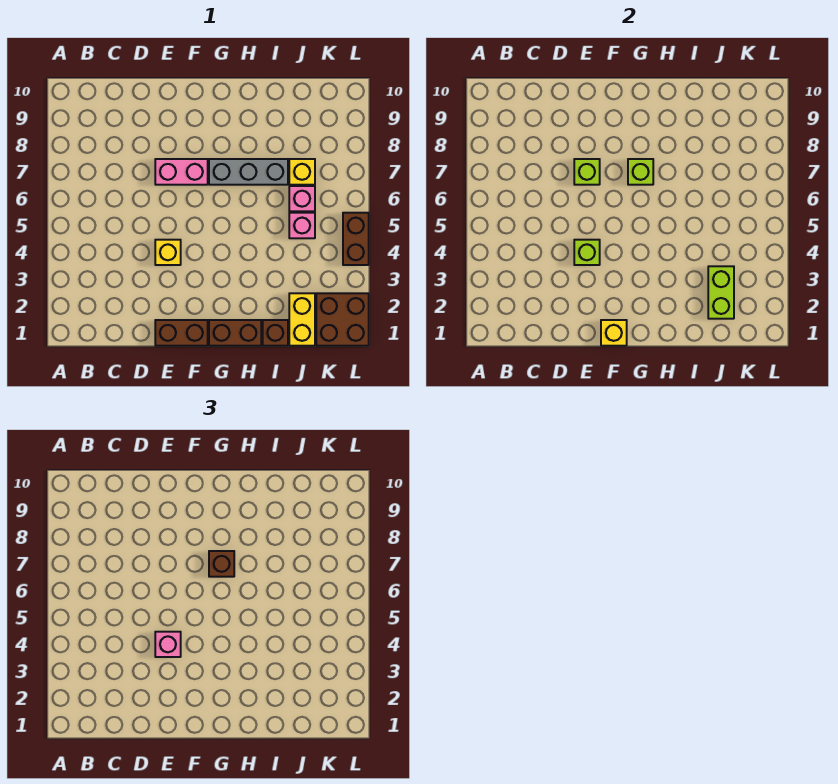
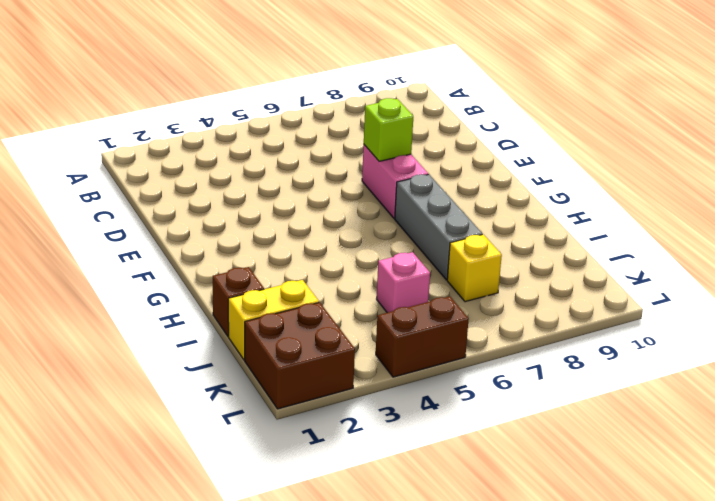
none -> brown brick E1:F1 level 1
none -> yellow brick E4 level 1
none -> brown brick G1:H1 level 1

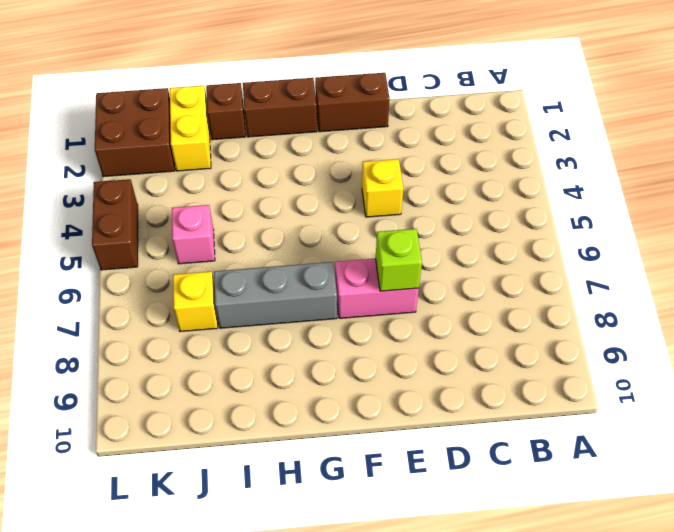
none -> pink brick J6 level 1
none -> lime brick E4 level 2
none -> yellow brick F1 level 2

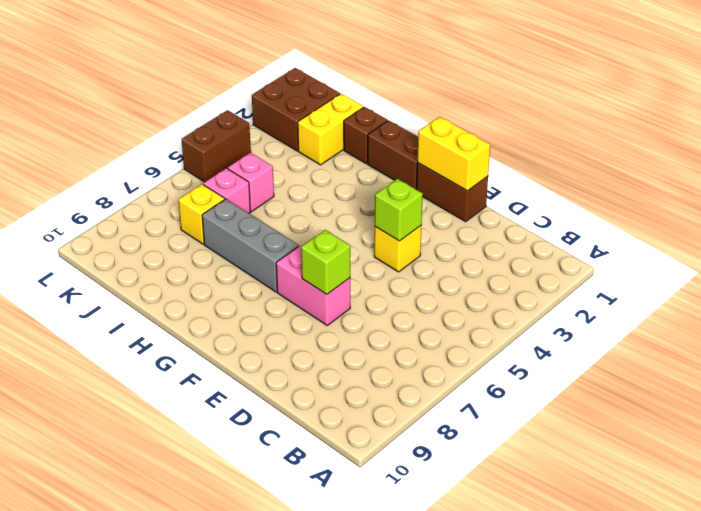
yellow brick E1:F1 level 2 -> yellow brick F1 level 2
none -> lime brick G7 level 2
none -> lime brick J2:J3 level 2
none -> pink brick E4 level 3

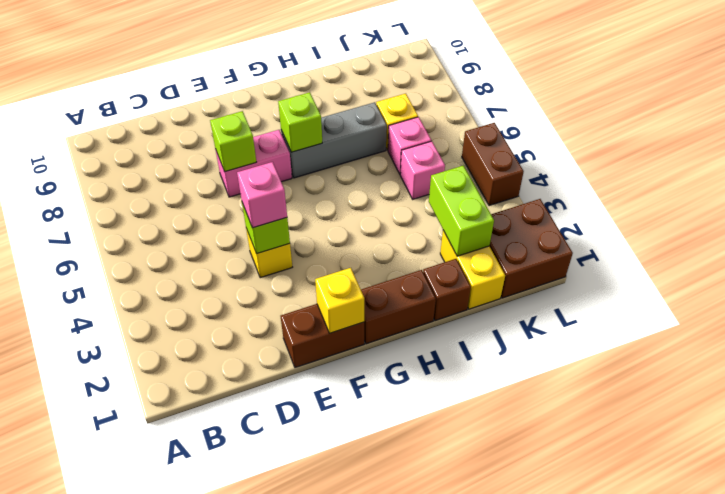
none -> brown brick G7 level 3

